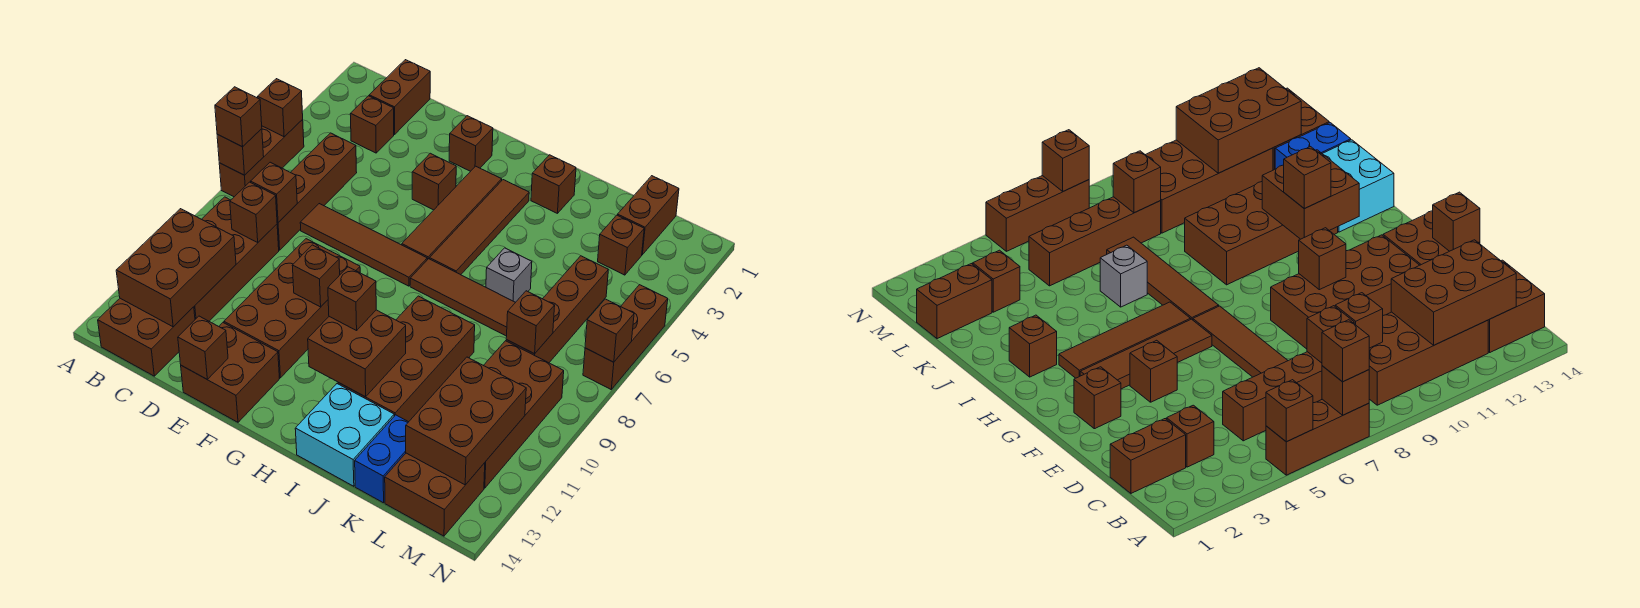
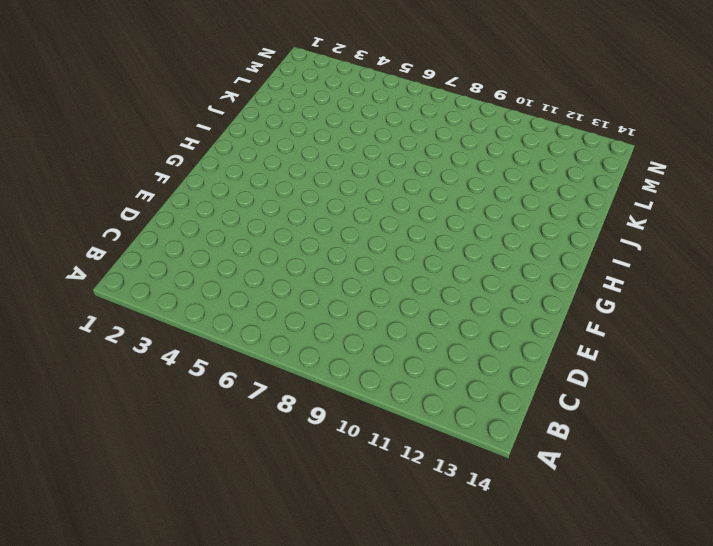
none -> brown brick A5:A7 level 1
none -> brown brick B9:C12 level 1
none -> brown brick B13:C14 level 1
none -> brown brick C1:C2 level 1

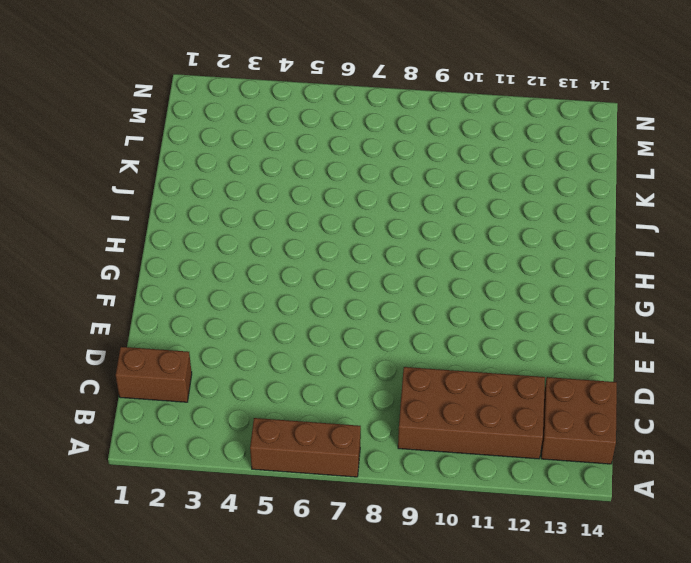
none -> brown brick C3 level 1
none -> brown brick C5:C8 level 1
none -> brown tile D7:G7 level 1
none -> brown brick E9:F12 level 1

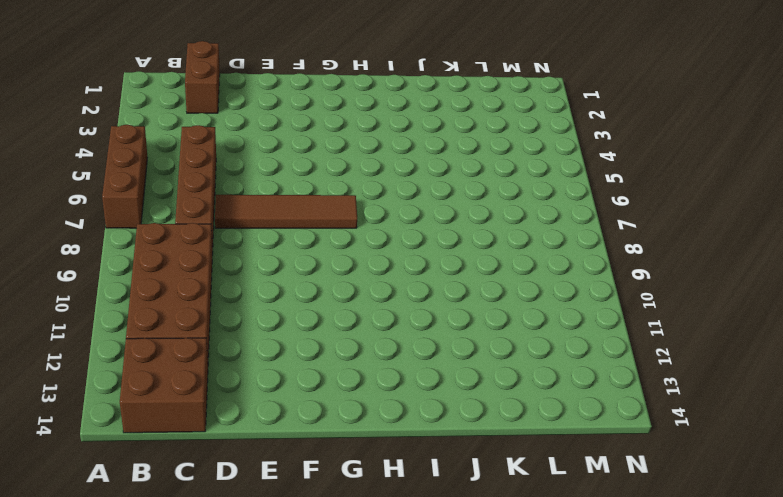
none -> brown brick C3 level 1
none -> brown brick E9:F12 level 1
none -> brown brick E13:F14 level 1
none -> brown brick F2 level 1

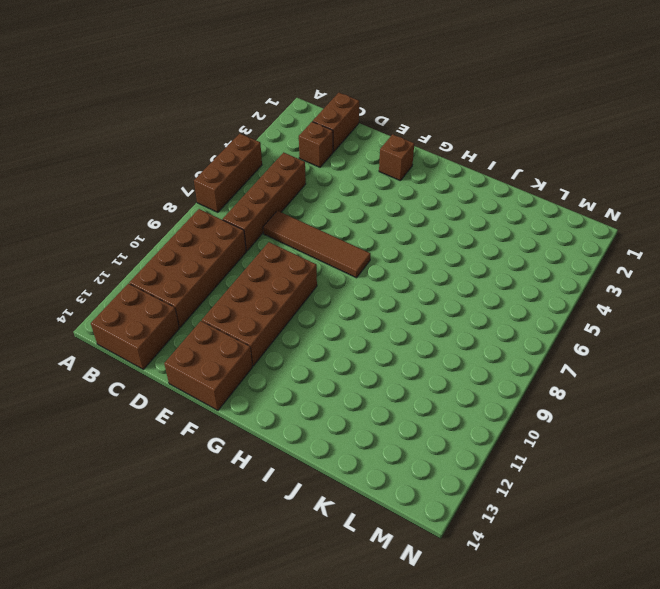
none -> brown brick F4 level 1
none -> brown tile G3:G6 level 1
none -> brown tile H3:H6 level 1
none -> brown tile H7:K7 level 1

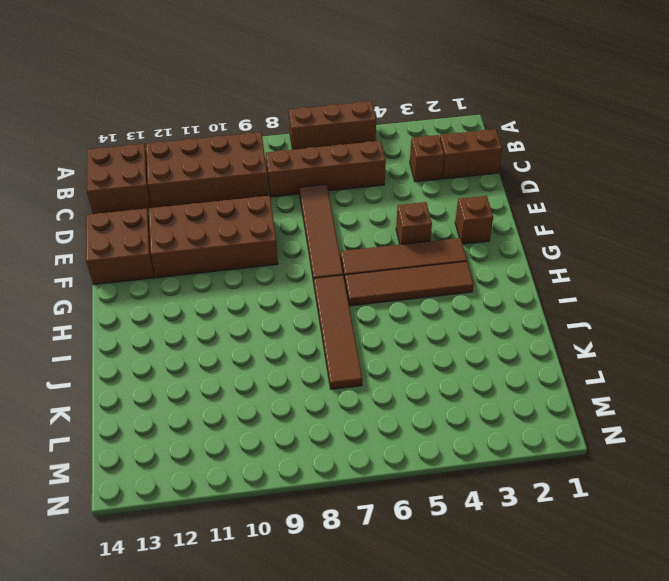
none -> brown brick I2 level 1
none -> brown brick I9:J12 level 1
none -> cyan brick I13:J14 level 1
none -> grey brick J6 level 1

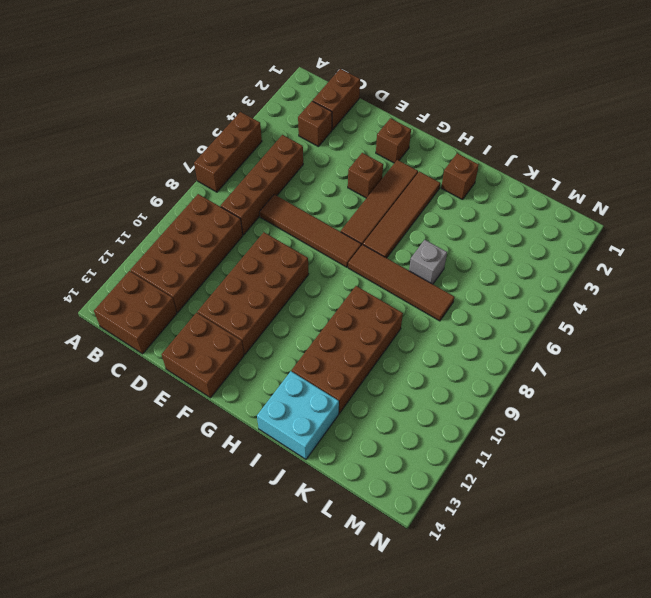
none -> blue brick K13:K14 level 1
none -> brown brick L1:L2 level 1
none -> brown brick L3 level 1
none -> brown brick L5:L8 level 1

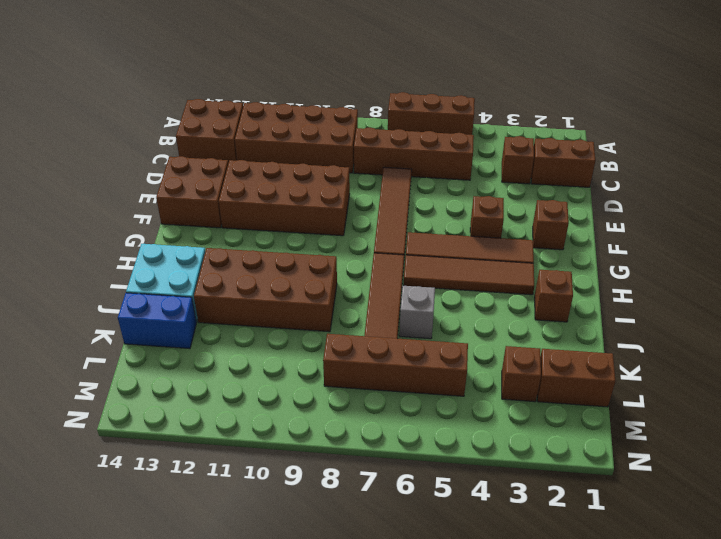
none -> brown brick L9:M12 level 1
none -> brown brick L13:M14 level 1
none -> brown brick N5:N7 level 1
none -> brown brick A5 level 2

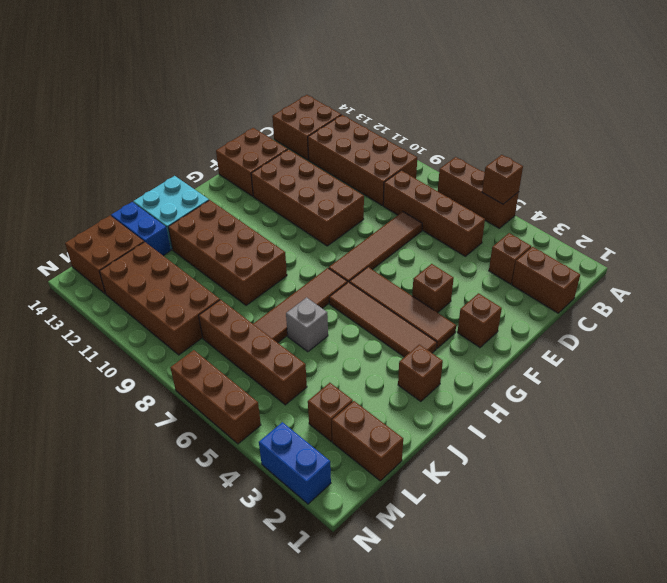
blue brick N2:N3 level 1 -> none
none -> brown brick A7 level 2
none -> brown brick B11:C13 level 2
none -> brown brick C8 level 2
none -> brown brick C9 level 2

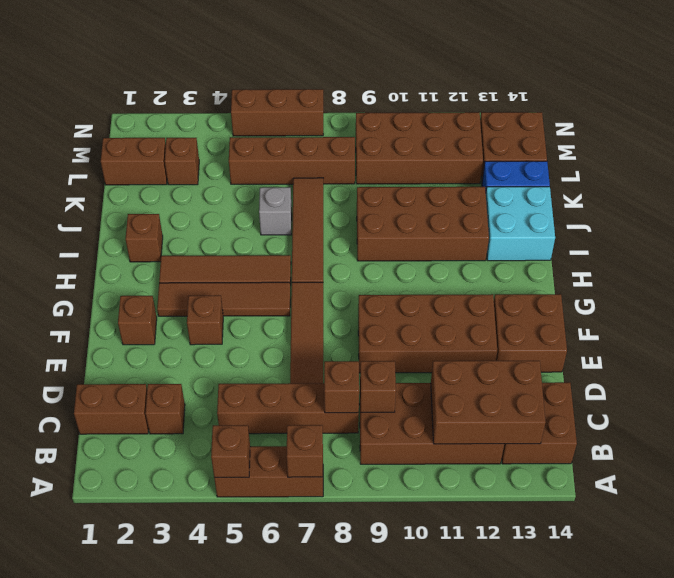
none -> brown brick E14 level 2
none -> brown brick F10 level 2
none -> brown brick H11:I12 level 2
none -> brown brick L8 level 2

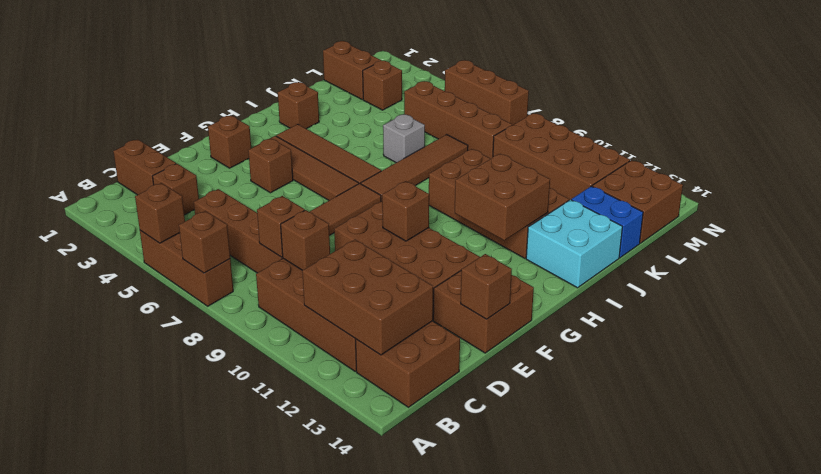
none -> brown brick L8 level 2
none -> brown brick L11:M13 level 2
none -> brown brick N7 level 2
none -> brown brick A7 level 3

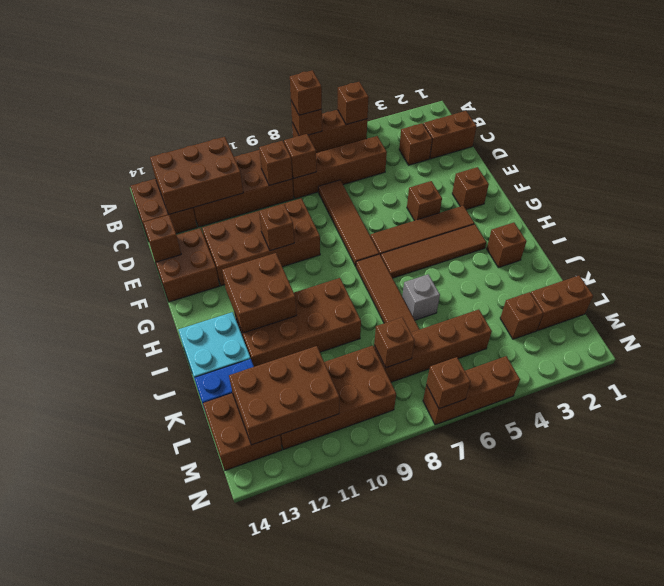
none -> brown brick H11 level 3

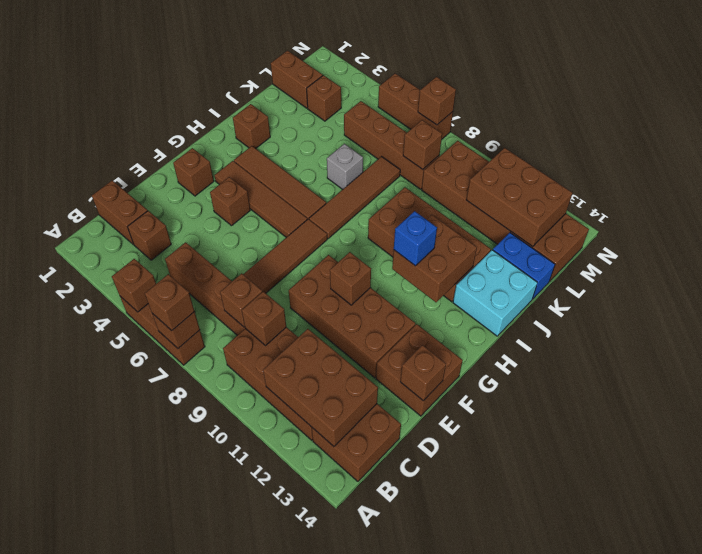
blue brick H11 level 3 -> brown brick H11 level 3

